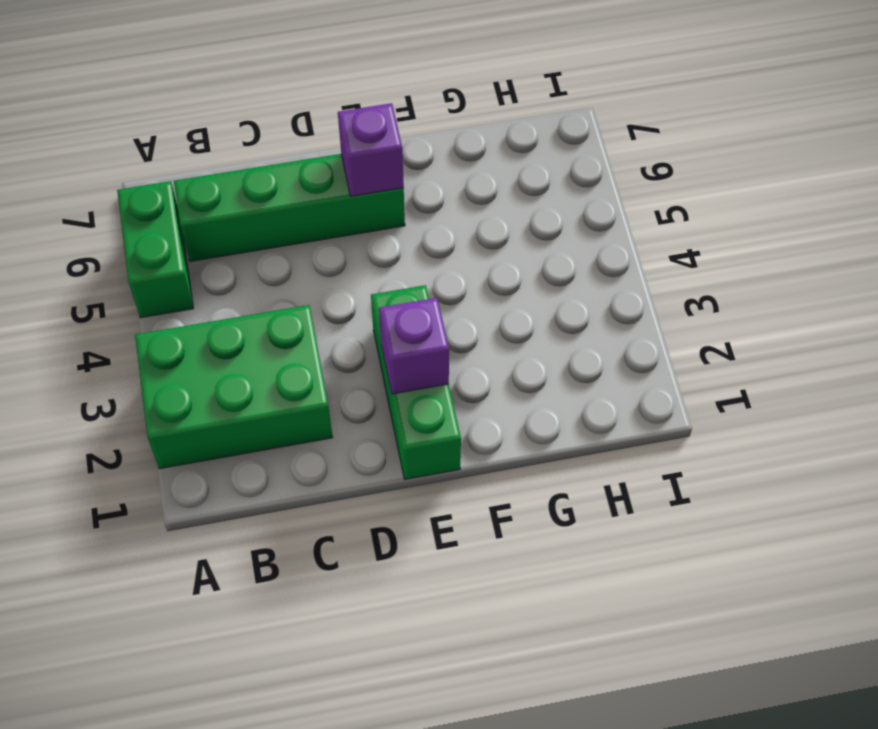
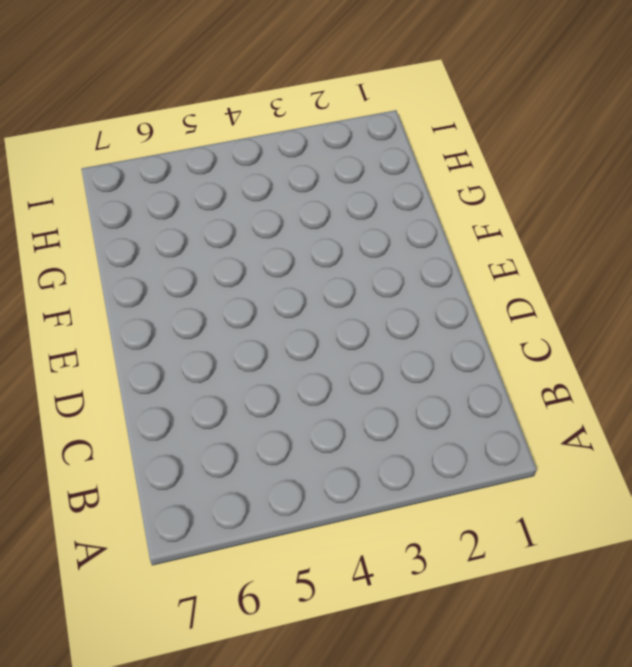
none -> green brick A2:C3 level 1
none -> green brick A5:A6 level 1

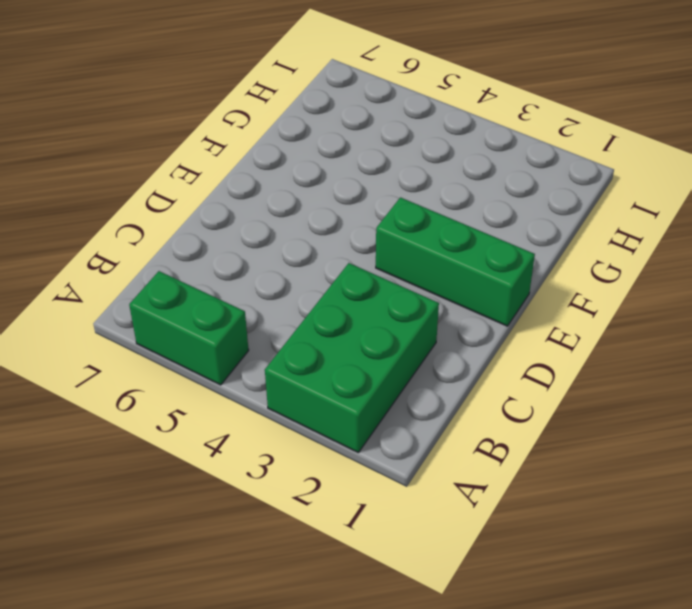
none -> green brick B6:E6 level 1
none -> purple brick E2 level 2

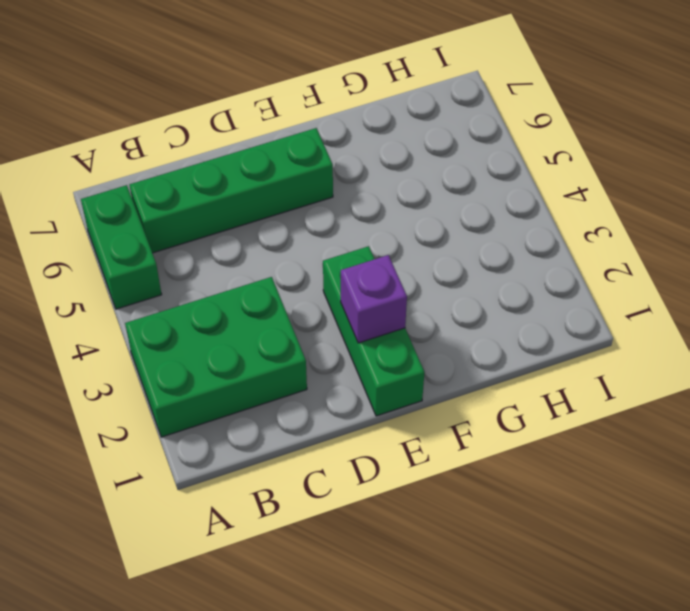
none -> purple brick E6 level 2

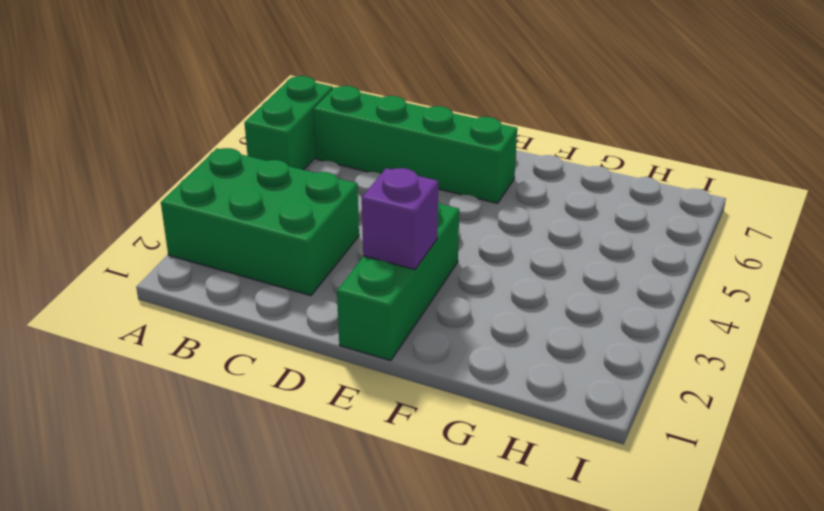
none -> purple brick E6 level 2

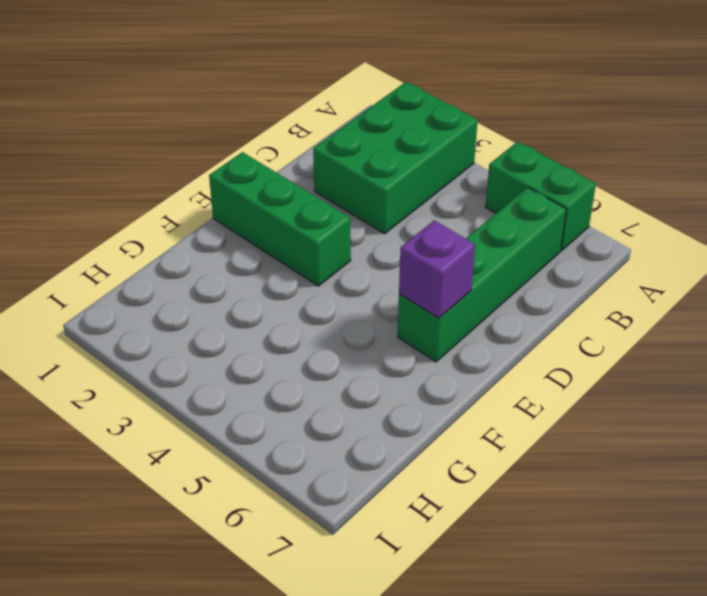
none -> purple brick E2 level 2

